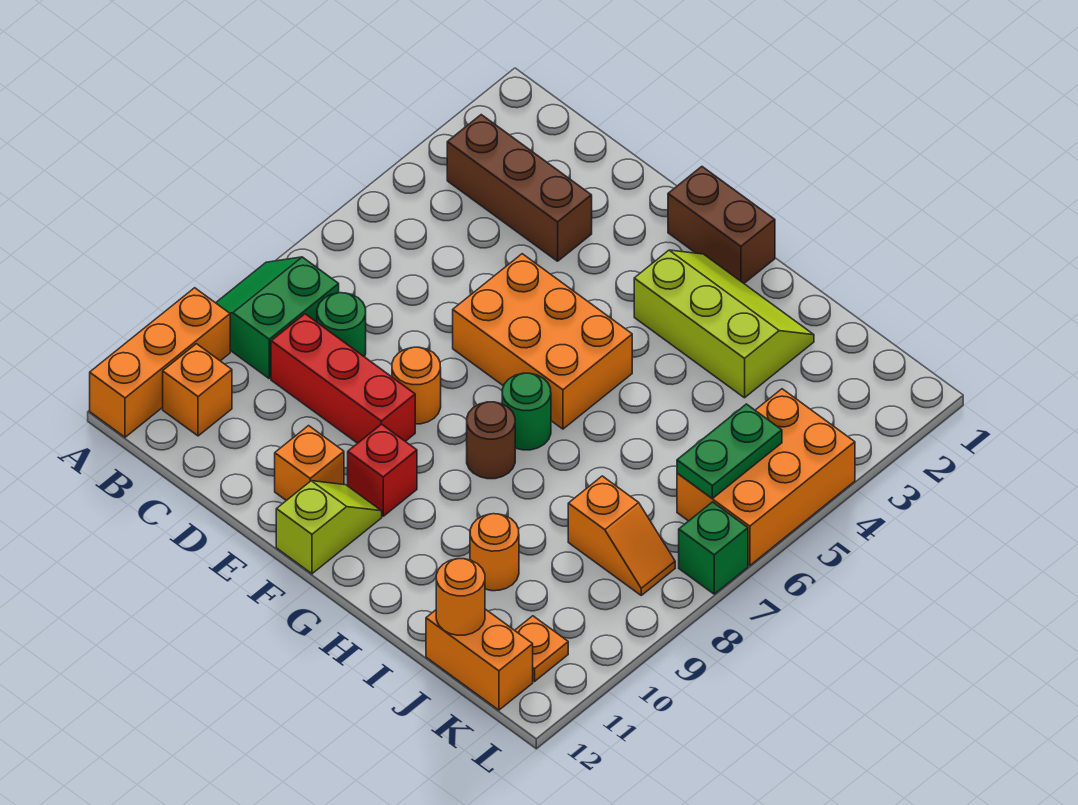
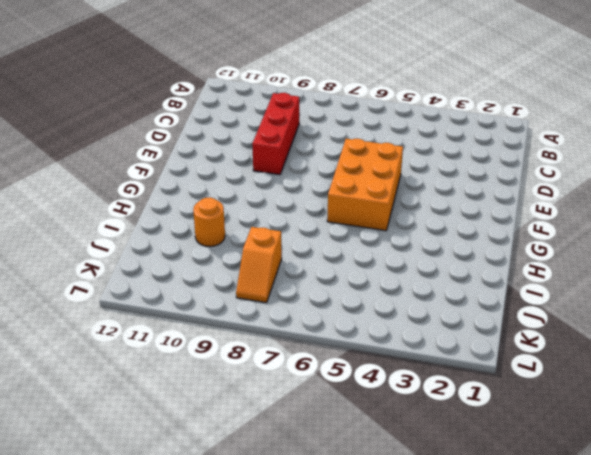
none -> green slope A8:B9 level 1 top B
none -> orange brick A10:A12 level 1
none -> brown brick B3:D3 level 1

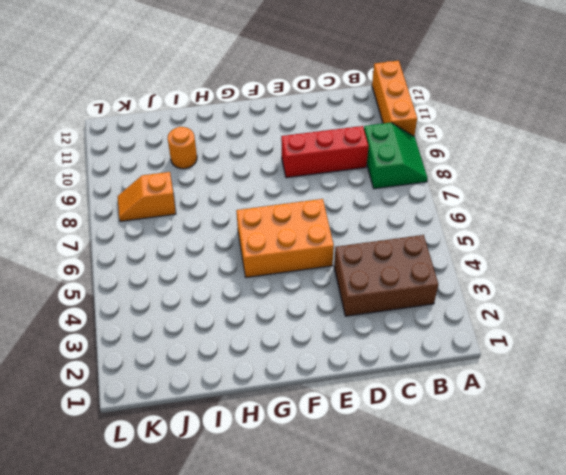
brown brick B3:D4 level 1 -> brown brick B3:D3 level 1
none -> orange brick B11 level 1
none -> green round brick C8 level 1
none -> orange round brick E8 level 1

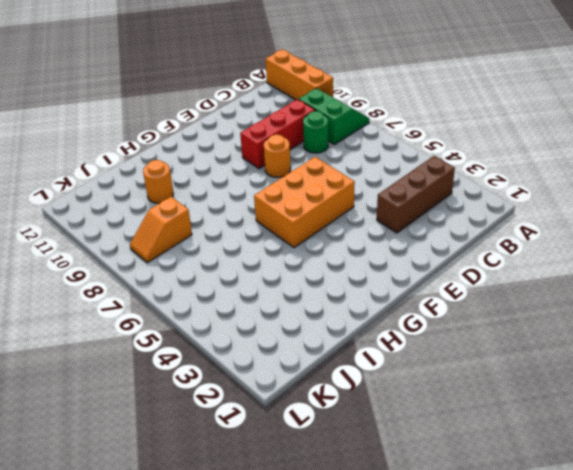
none -> orange brick B11 level 1
none -> orange brick E11 level 1
none -> brown brick F1:G1 level 1

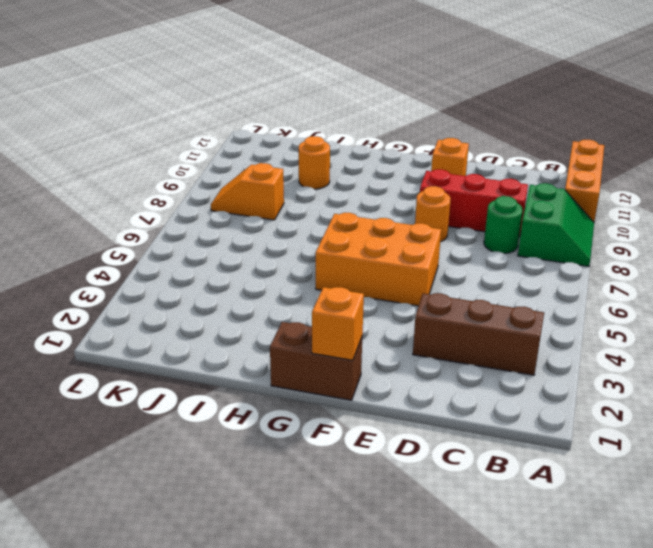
orange brick F1 level 2 -> orange brick B11 level 1
none -> red brick F10 level 1
none -> lime slope F11:F12 level 1 top 12
none -> lime slope G2:I3 level 1 top 3

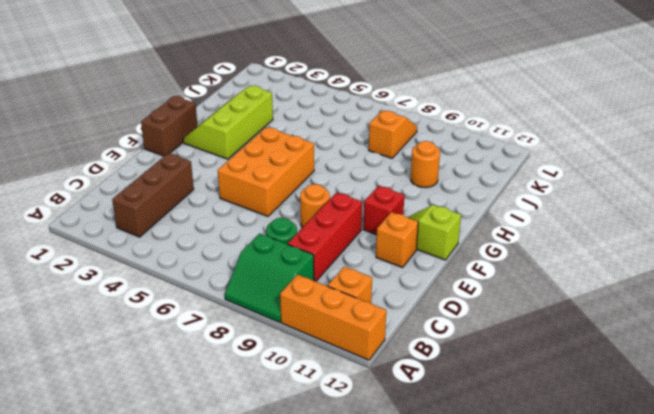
none -> green round brick G7 level 1
none -> brown round brick G8 level 1
none -> orange brick J12:K12 level 1

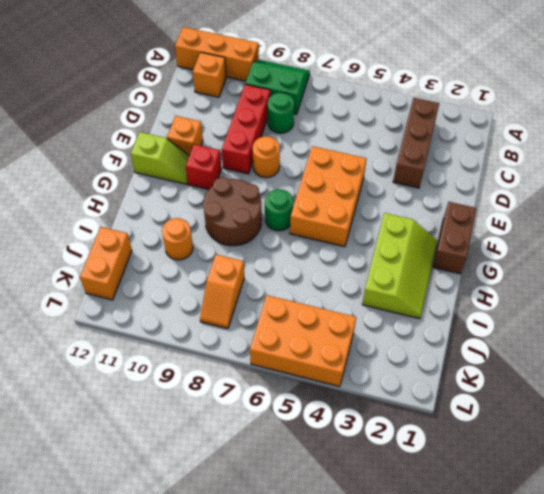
brown round brick G8:H9 level 1 -> brown round brick G8 level 1
none -> orange plate K11 level 1
none -> green brick L7 level 1
none -> orange round brick J12 level 2

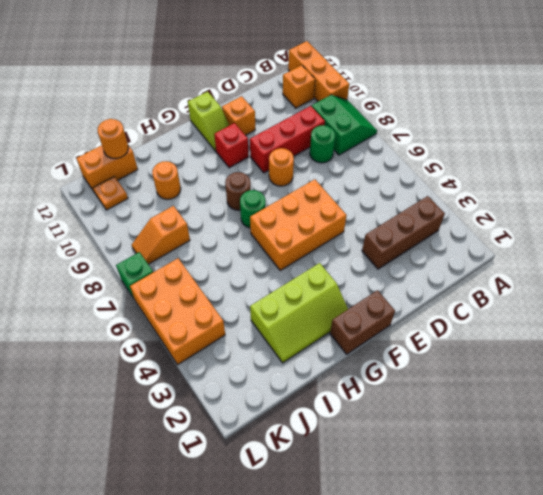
none -> green plate K5:K6 level 2

